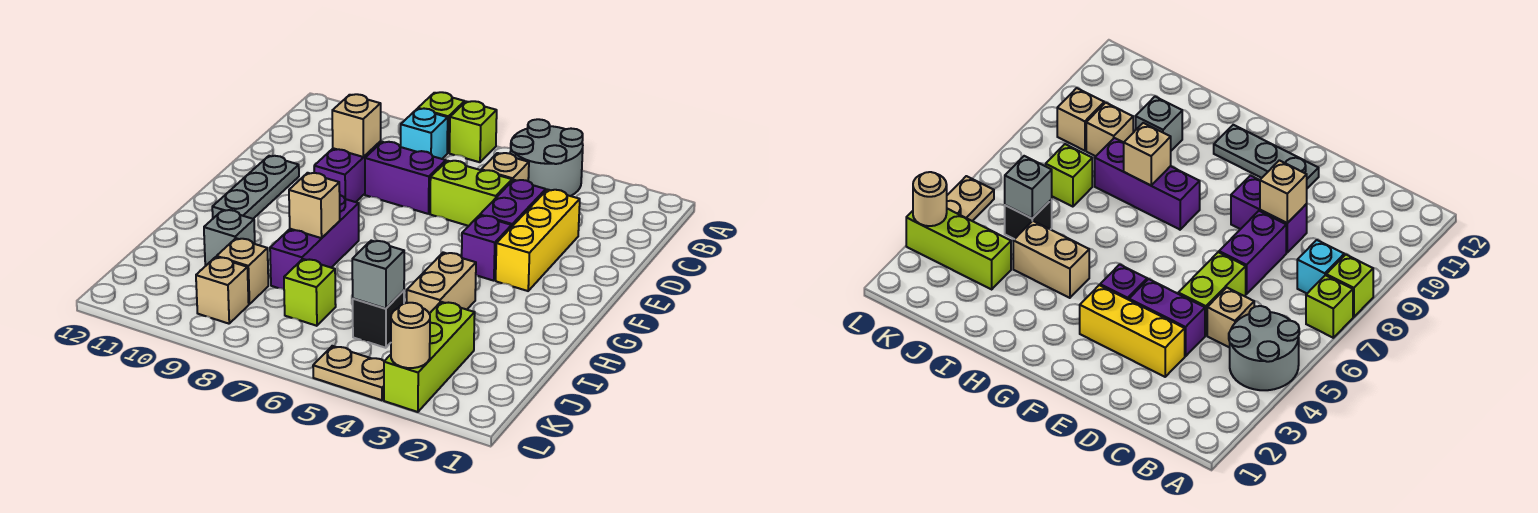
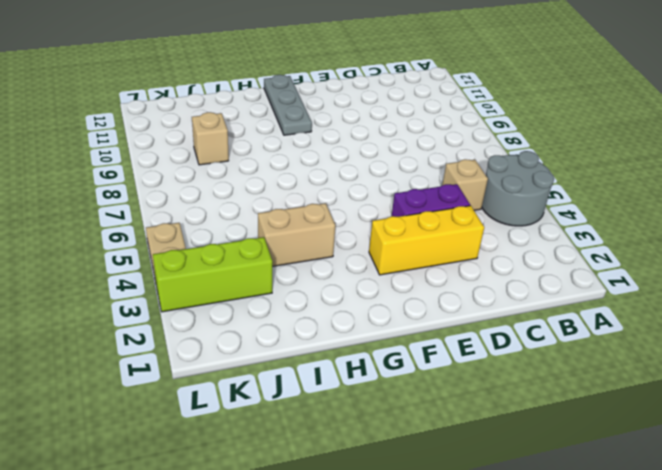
grey plate G10:G12 level 1 -> grey plate E11:G11 level 1
none -> lime brick A7 level 1
none -> lime brick A8 level 1
none -> cyan brick B8 level 1

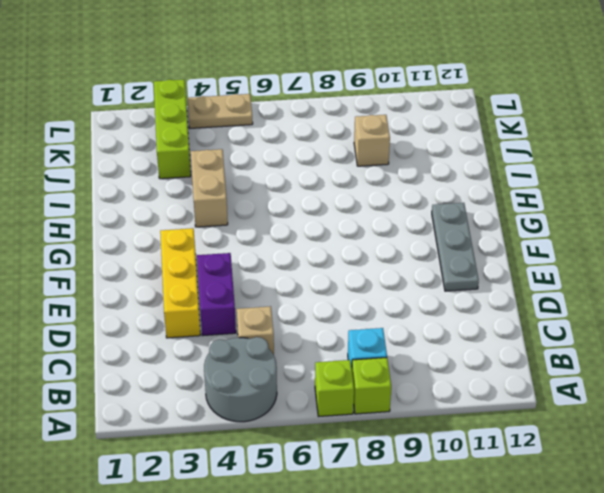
none -> lime brick D5:D6 level 1
none -> purple brick D7:D8 level 1
none -> purple brick D9:E9 level 1

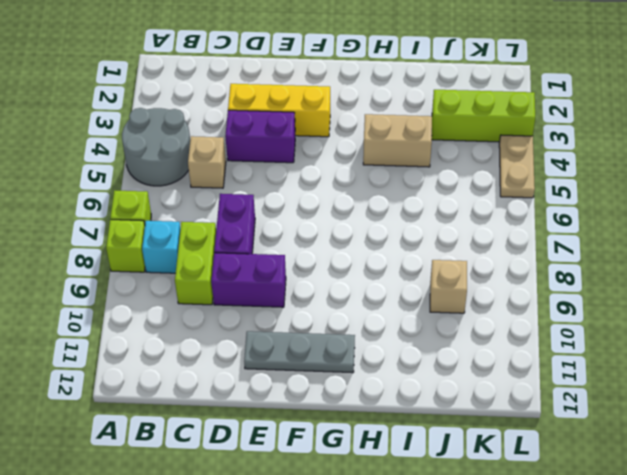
lime brick C8:C9 level 1 -> lime brick D5:D6 level 1
none -> purple brick F4 level 1
none -> purple brick G8:I8 level 1
none -> grey brick I10 level 1

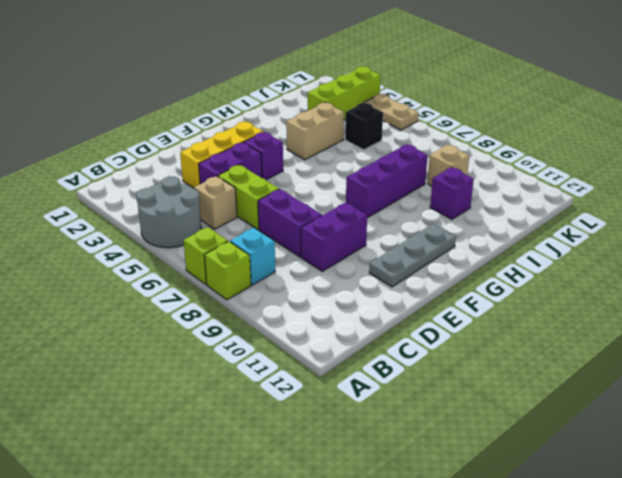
purple brick I10 level 1 -> grey brick I10 level 1
none -> lime brick J7 level 1
none -> tan brick K9 level 1
none -> tan brick D9 level 2

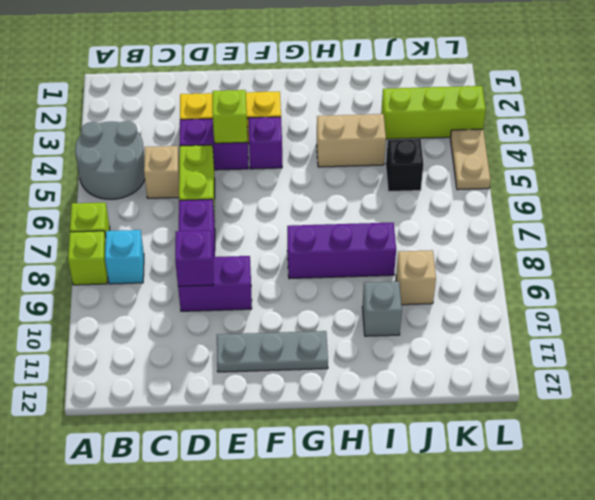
purple brick D9 level 2 -> tan brick D9 level 2
lime brick E4 level 2 -> lime brick J7 level 1
none -> tan brick K9 level 1
none -> tan brick H8 level 2
none -> grey brick J5 level 2

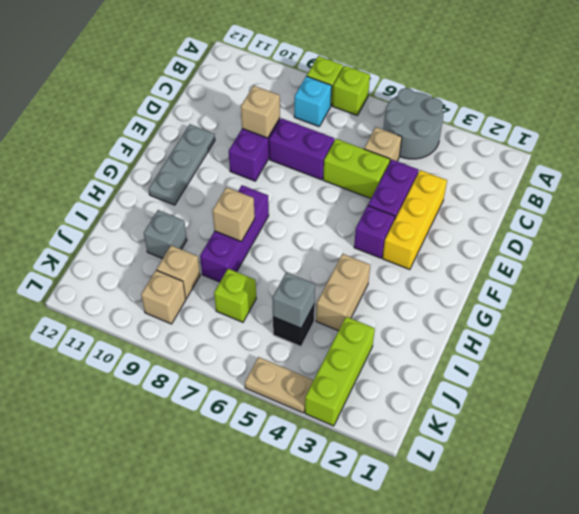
none -> tan round brick L3 level 2

